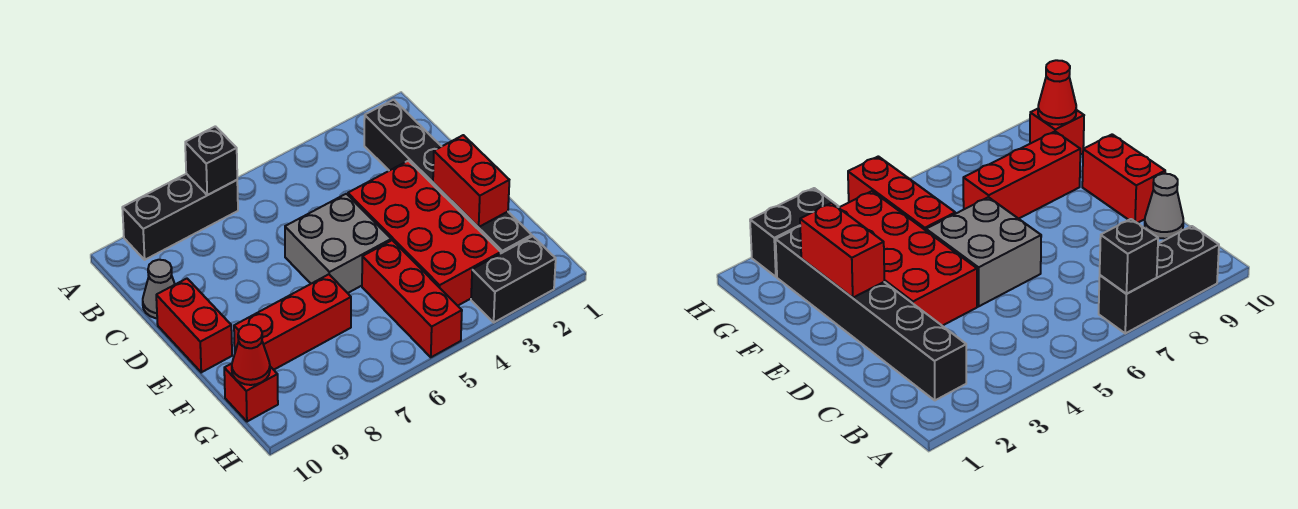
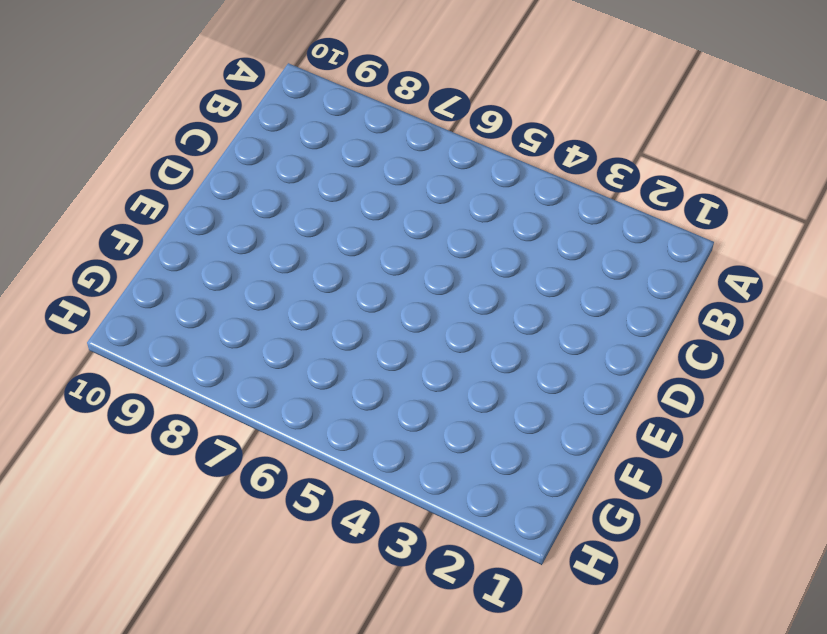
none -> black brick A7:A9 level 1
none -> black brick B2:G2 level 1
none -> grey cone C10 level 1

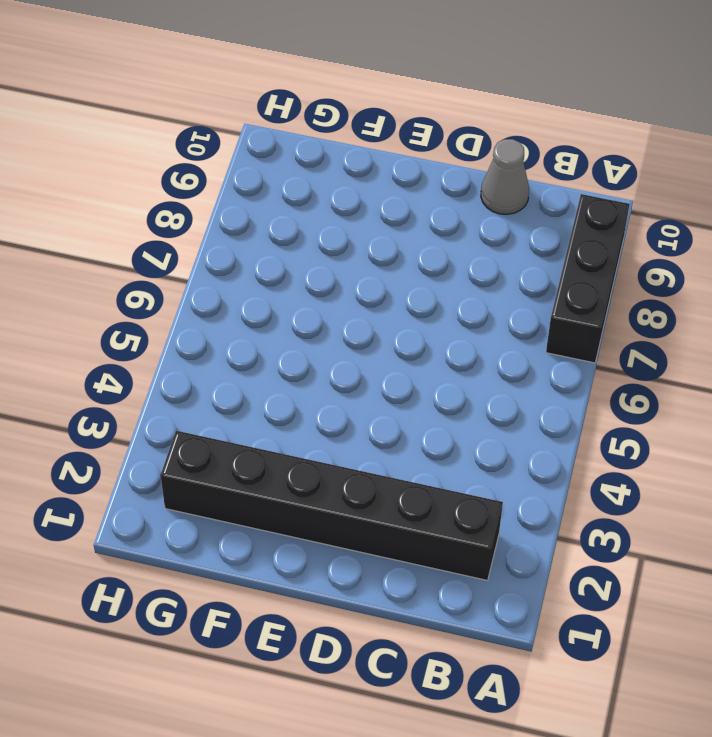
none -> red brick D3:G4 level 1
none -> grey brick D5:E6 level 1
none -> red brick D10:E10 level 1

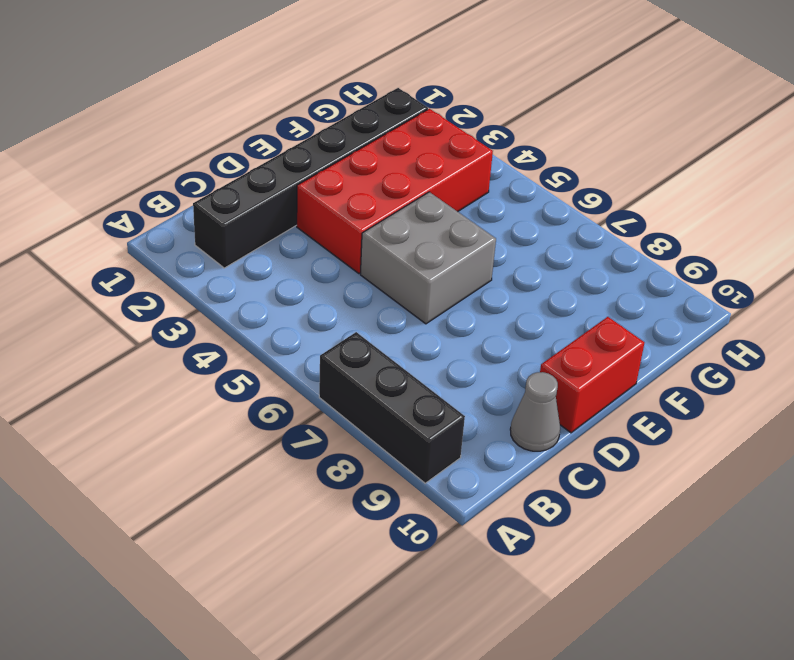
none -> red brick F5:H5 level 1
none -> red brick F7:F9 level 1
none -> red brick G10 level 1

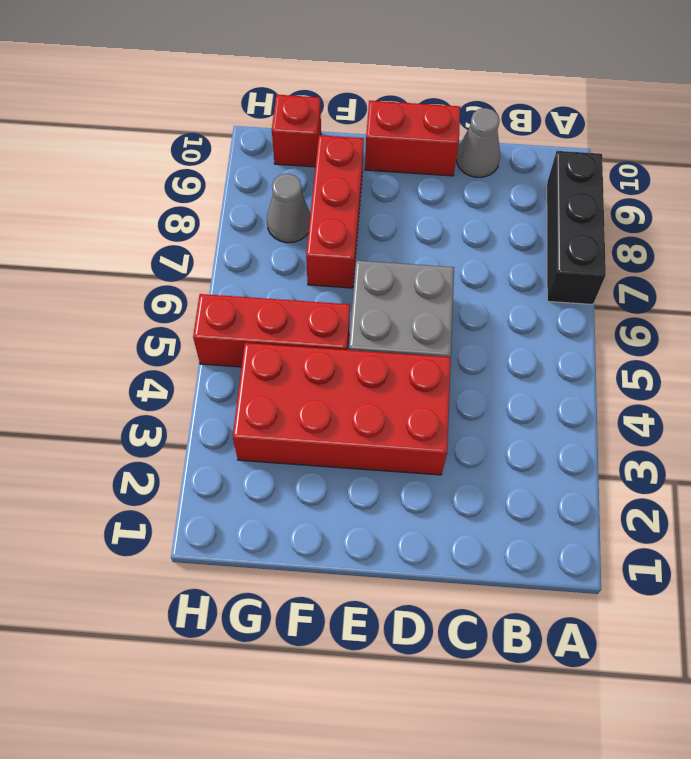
grey cone G8 level 1 -> none
none -> black brick B2:G2 level 1
none -> black brick H2:H3 level 1
none -> black brick A7 level 2

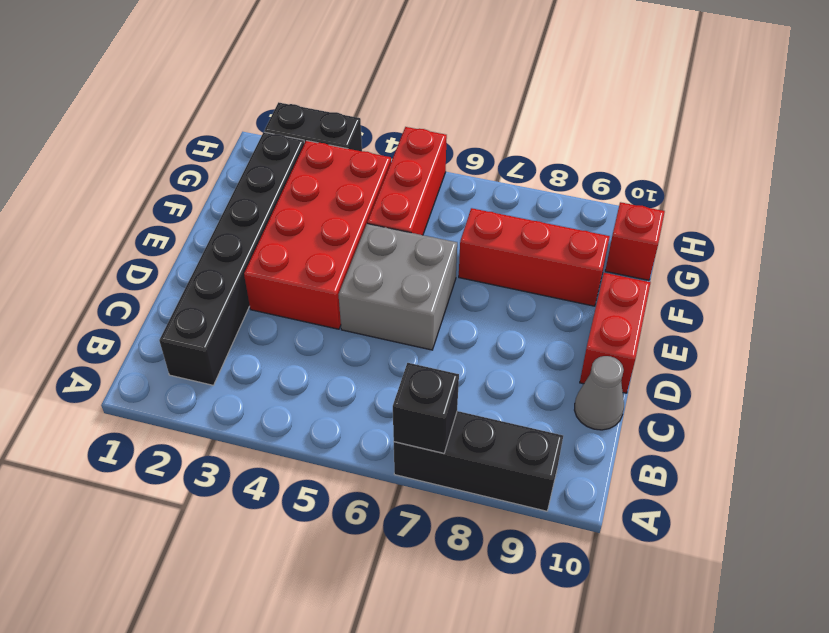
none -> red brick E2:F2 level 2
none -> red cone G10 level 2

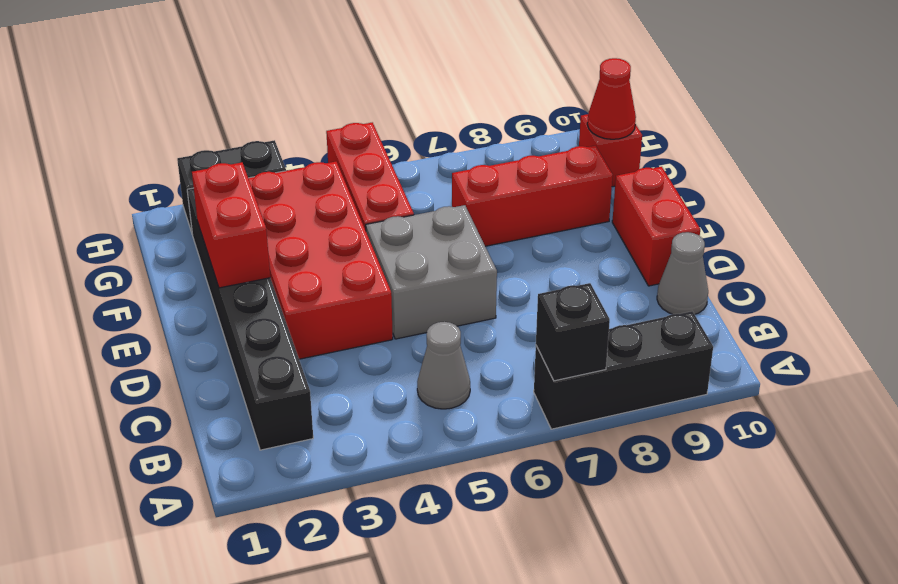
grey cone B5 level 1 -> none

